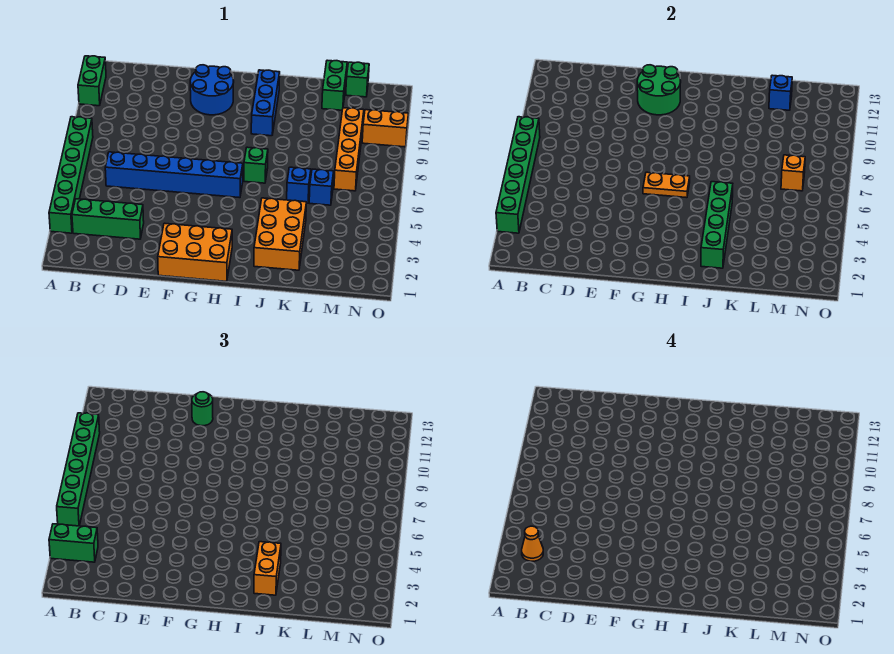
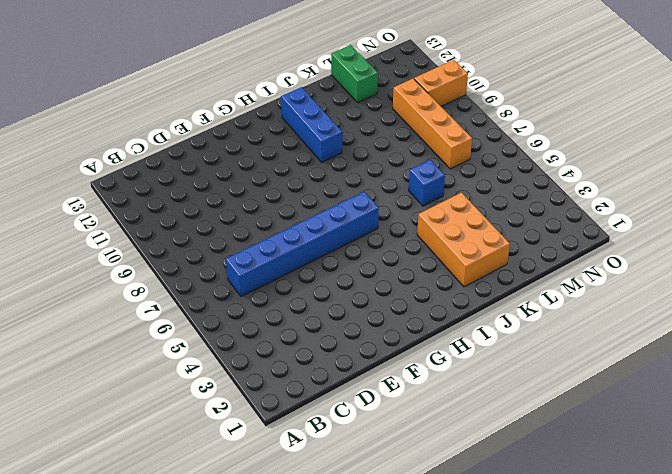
none -> green brick A3:A8 level 1
none -> green brick A11:A12 level 1
none -> green brick B3:D3 level 1

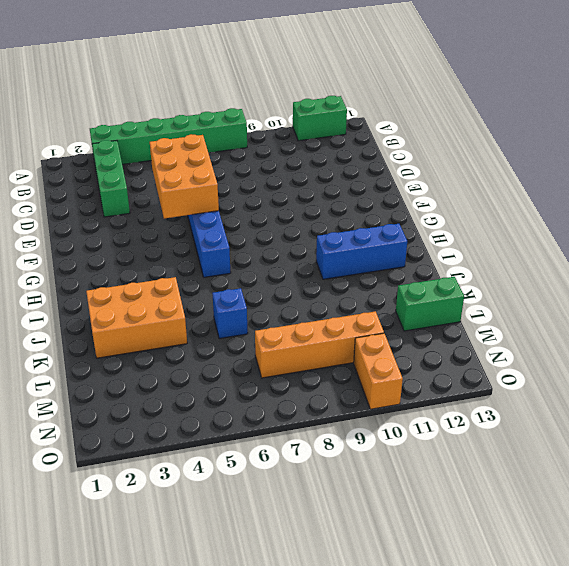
orange brick D5:F6 level 2 -> orange brick F1:H2 level 1
none -> blue round brick F11:G12 level 1
none -> green brick I7 level 1
none -> blue brick L6 level 1

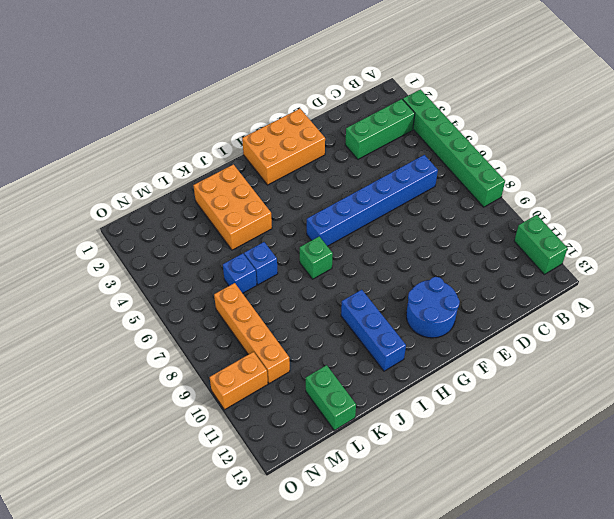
none -> green brick M13 level 1
none -> green brick A3:A8 level 2
none -> green round brick F11:G12 level 2

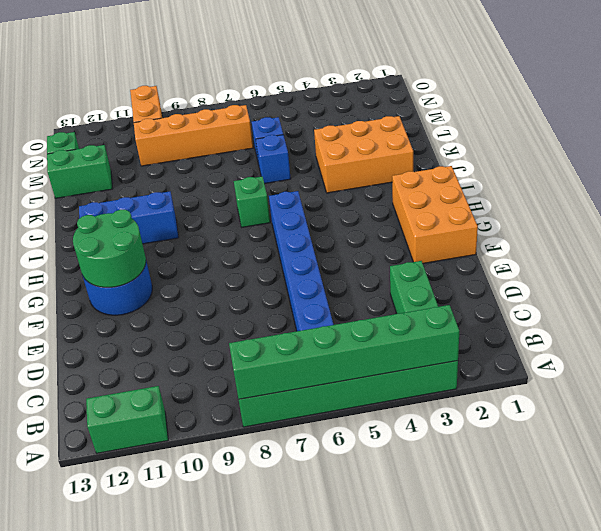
none -> orange plate G6:H6 level 2
none -> green brick J2:J5 level 2
none -> blue brick L12 level 2

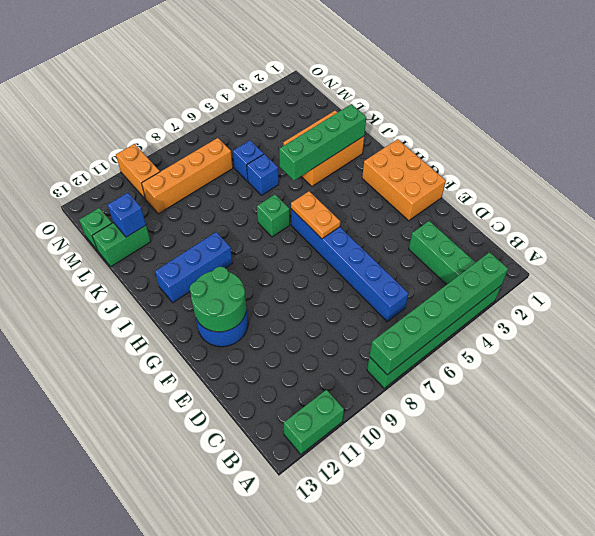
none -> orange brick M7 level 2
none -> green brick A3:B3 level 3
none -> green brick A5:A10 level 3

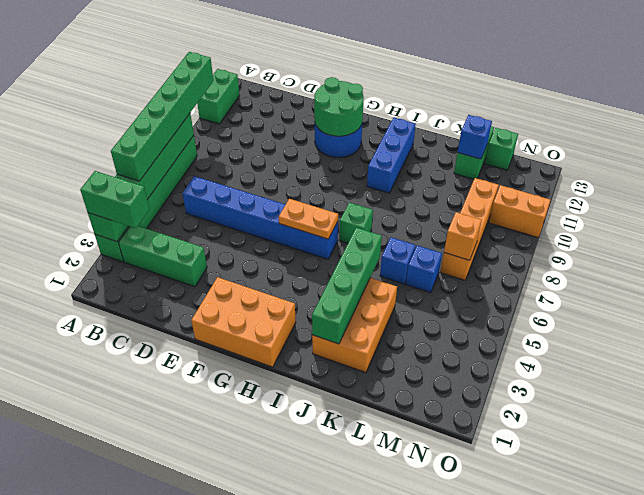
none -> green round brick F12 level 3
none -> orange brick J2:J3 level 3
none -> orange cone B3 level 4

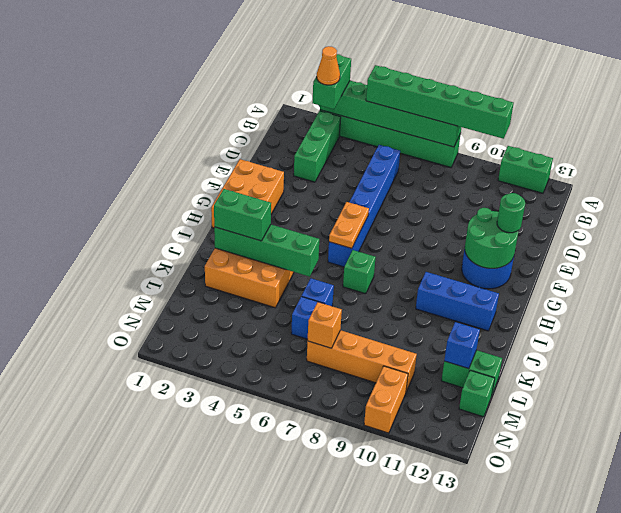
green brick J2:J3 level 3 -> orange brick J2:J3 level 3

